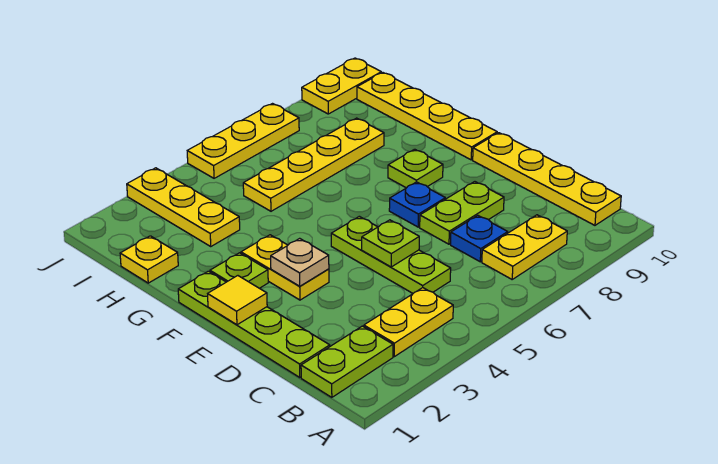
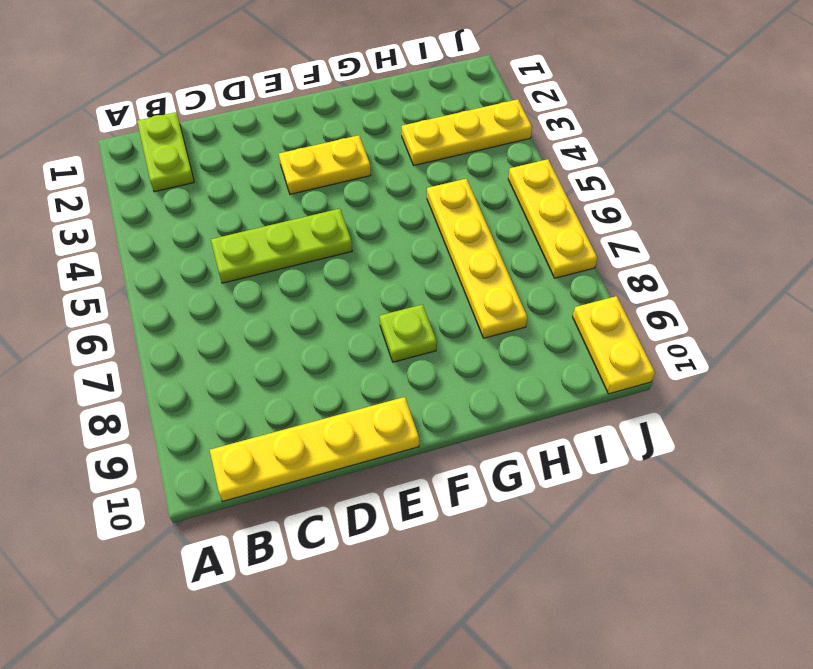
none -> yellow plate B3:B4 level 1
none -> yellow plate B7:B8 level 1
none -> lime plate C1:F1 level 1

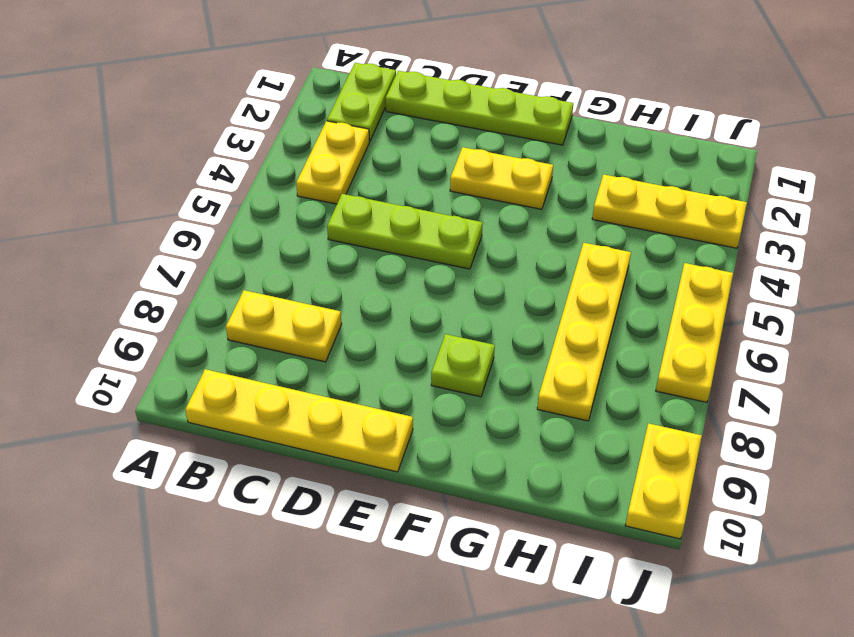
yellow plate B8:C8 level 1 -> yellow plate B7:B8 level 1
none -> blue plate C7 level 1
none -> lime plate D7:D8 level 1
none -> blue plate E7 level 1

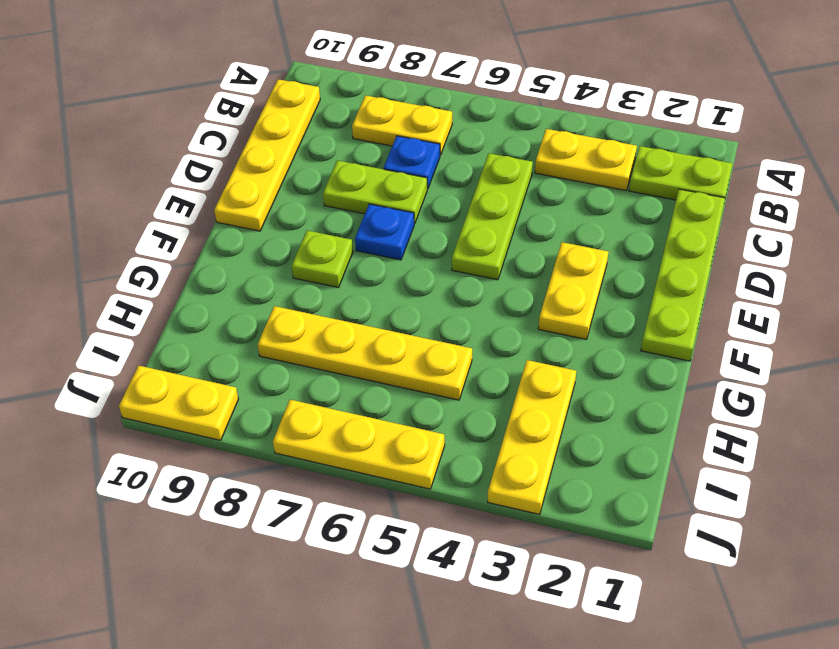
none -> lime plate F2 level 1
none -> yellow plate F10:I10 level 1
none -> yellow plate H1 level 1

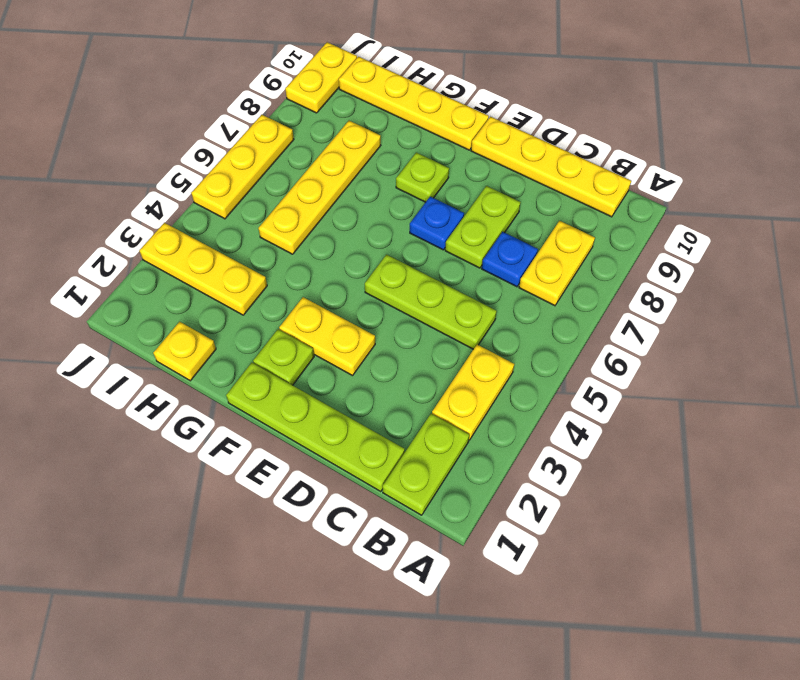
none -> lime plate D5 level 2
none -> yellow tile E1 level 2
none -> tan plate E3 level 2

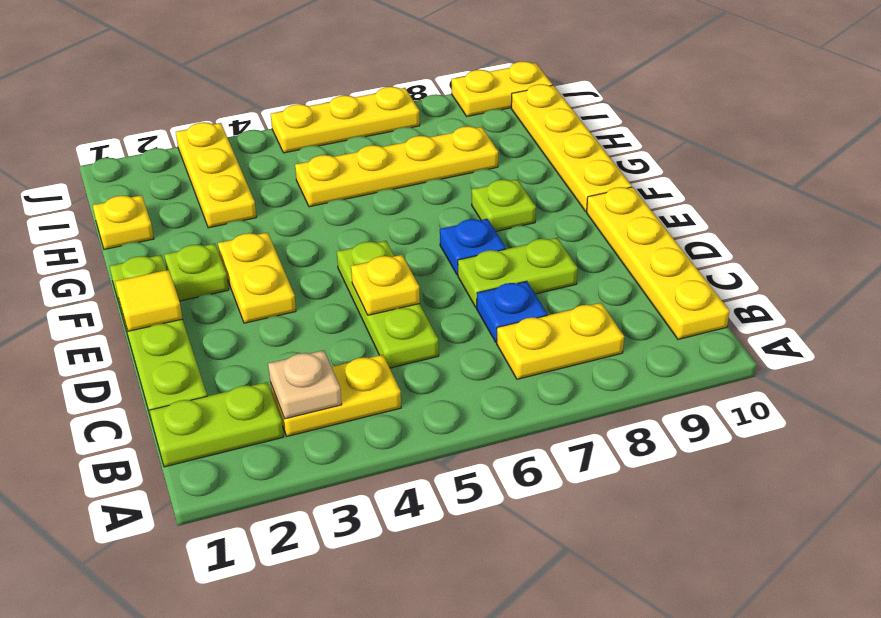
tan plate B3 level 2 -> tan plate E3 level 2
yellow plate D5 level 2 -> lime plate D5 level 2

